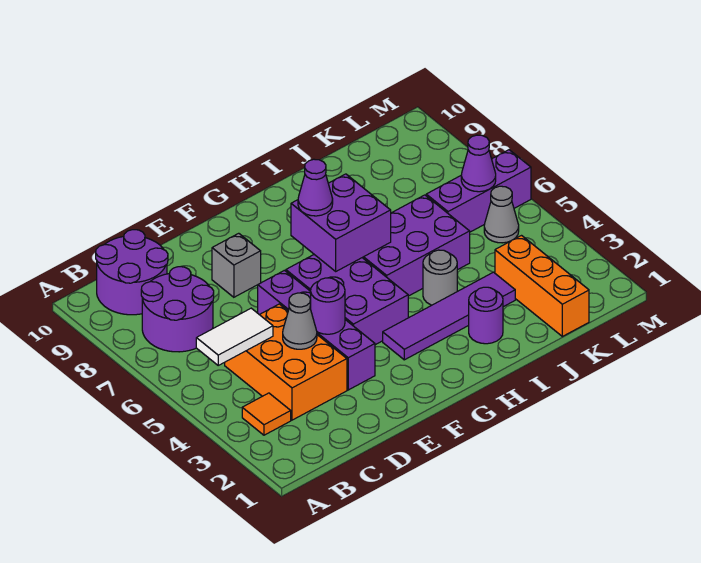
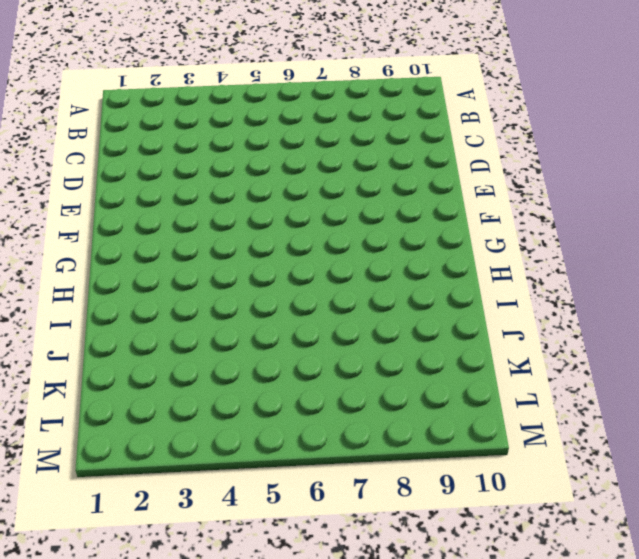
none -> orange tile B3 level 1
none -> purple round brick B7:C8 level 1
none -> purple round brick B9:C10 level 1

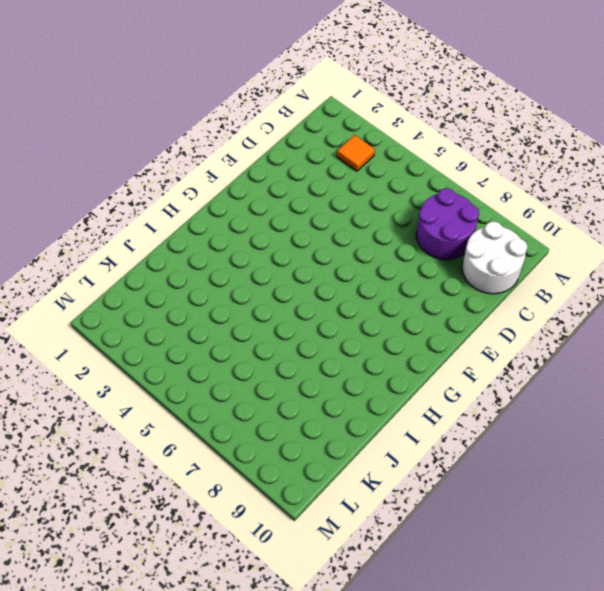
white round brick B9:C10 level 1 -> purple round brick B9:C10 level 1
none -> orange brick C3:D5 level 1
none -> purple brick E3:E6 level 1
none -> grey brick E8 level 1

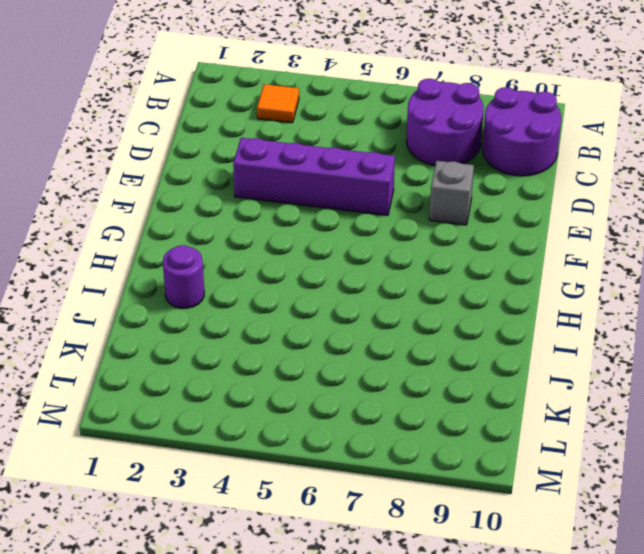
none -> orange brick C3:D5 level 1
none -> purple brick F4:G6 level 1
none -> purple tile G3:J3 level 1

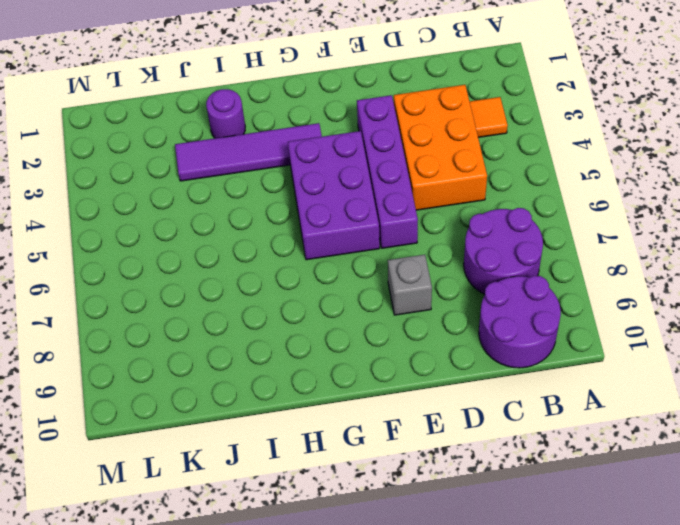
none -> purple brick H5:J6 level 1
none -> grey round brick I4 level 1
none -> orange brick K1:K3 level 1

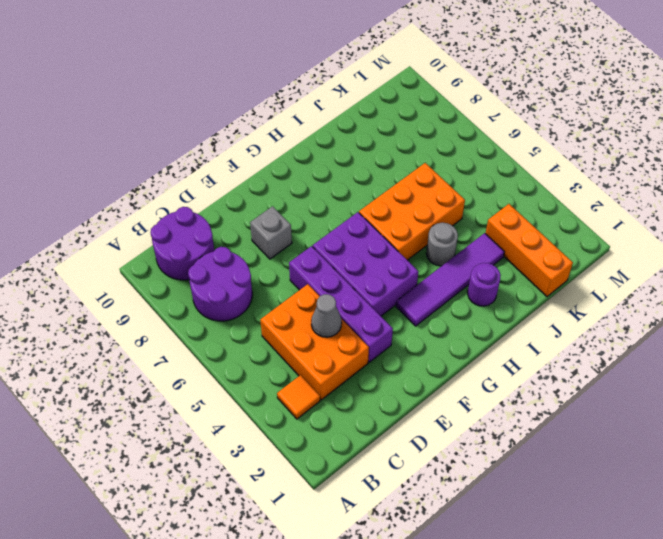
orange brick H5:J6 level 1 -> purple brick H5:J6 level 1
none -> purple brick K6:M6 level 1
none -> grey cone L5 level 1
none -> white tile B5:C5 level 2

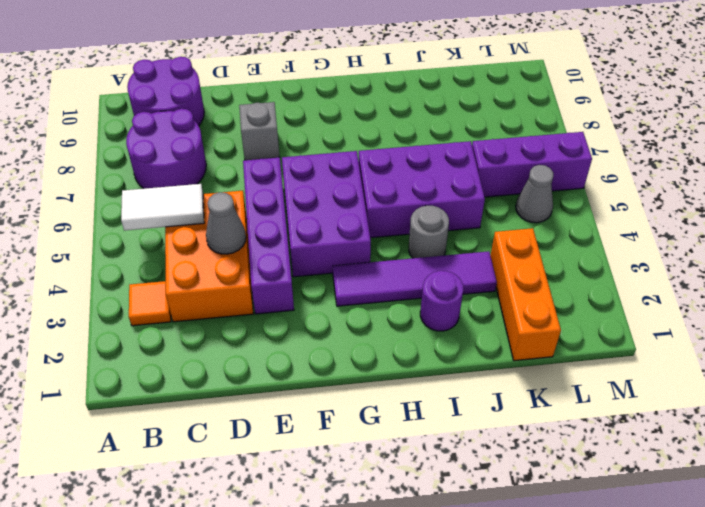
none -> purple round brick E4 level 2
none -> purple brick G6:H7 level 2
none -> purple cone L6 level 2

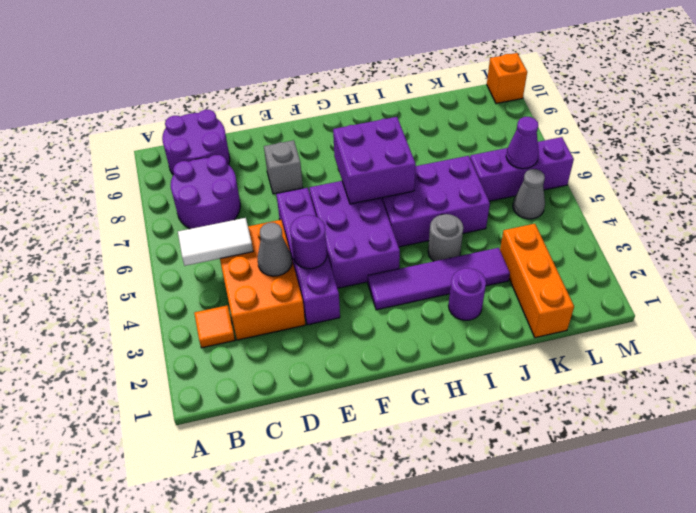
orange brick M10 level 1 -> none
none -> purple cone G7 level 3

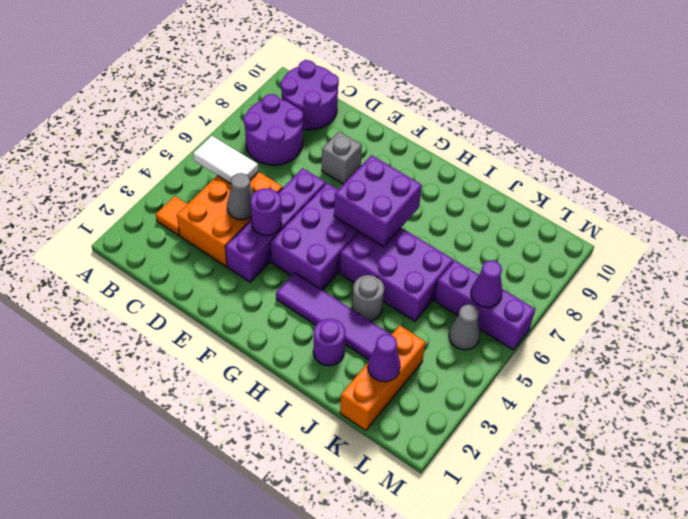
purple cone K2 level 2 -> purple cone G7 level 3

